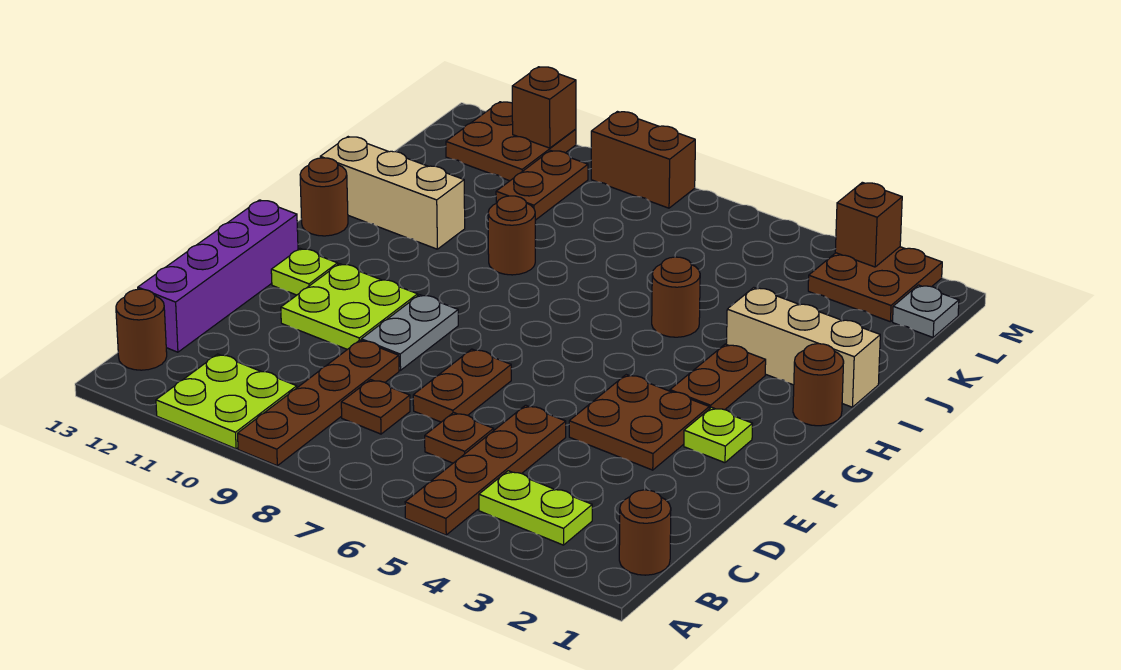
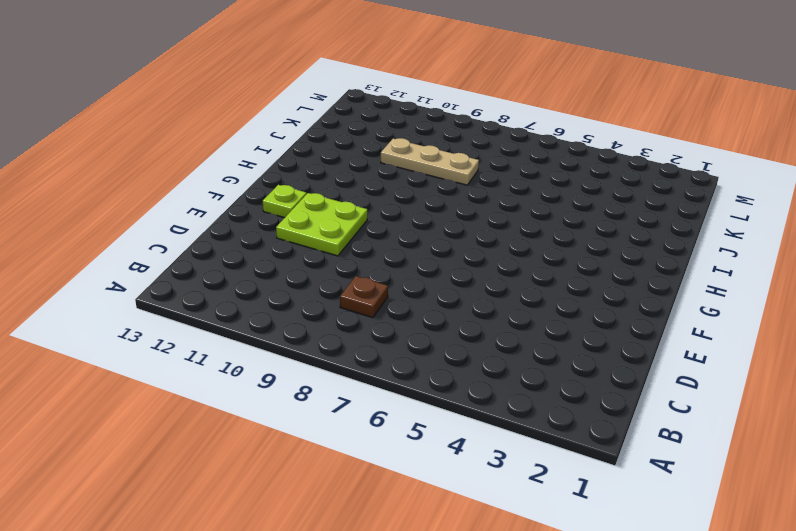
tan plate J8:J10 level 1 -> none
none -> brown plate A5:D5 level 1
none -> brown plate A9:D9 level 1
none -> lime plate A10:B11 level 1

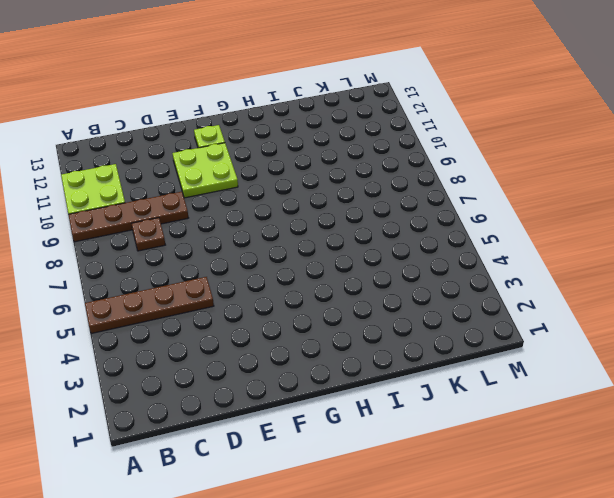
none -> brown round brick B1 level 1
none -> lime plate B3:B4 level 1
none -> brown round brick B13 level 1

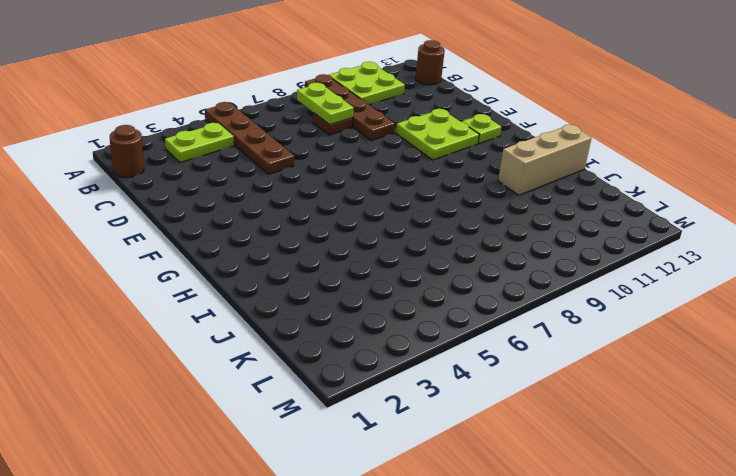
lime plate B8:C8 level 2 -> none
none -> brown plate C6 level 1
none -> purple brick C13:F13 level 1
none -> brown plate D7:E7 level 1

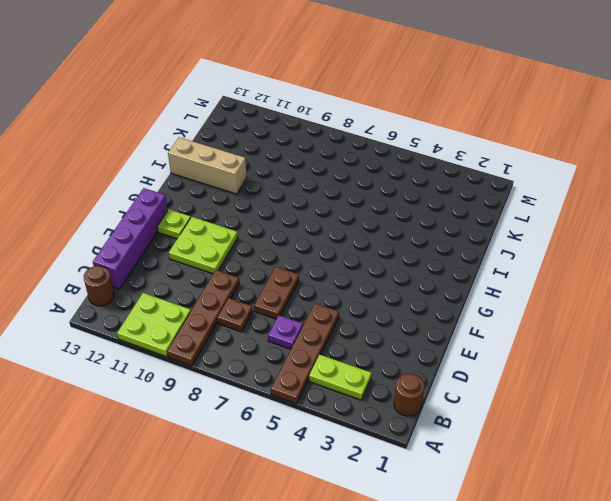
purple plate C6 level 1 -> brown plate C6 level 1
none -> brown plate E3:F4 level 1
none -> grey plate E9:F9 level 1
none -> lime plate F2 level 1

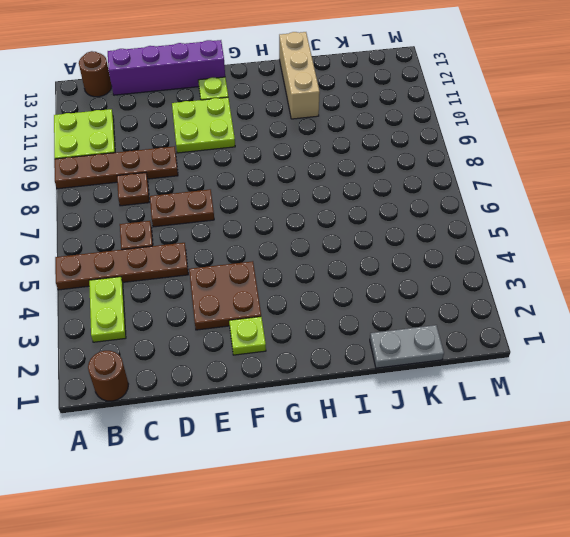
grey plate J1:K1 level 1 -> grey plate E9:F9 level 1
none -> brown plate G3:H3 level 1
none -> brown round brick H1 level 1
none -> brown round brick H13 level 1

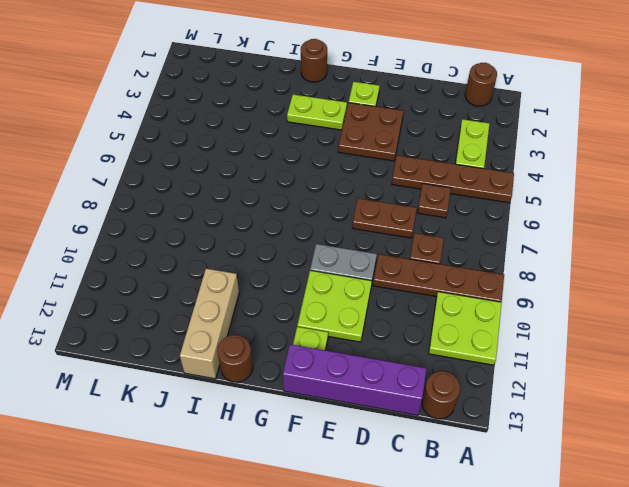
lime plate G3:H3 level 1 -> brown plate G3:H3 level 1
none -> tan brick I1:I3 level 1
none -> brown round brick I5 level 1
none -> brown round brick I9 level 1

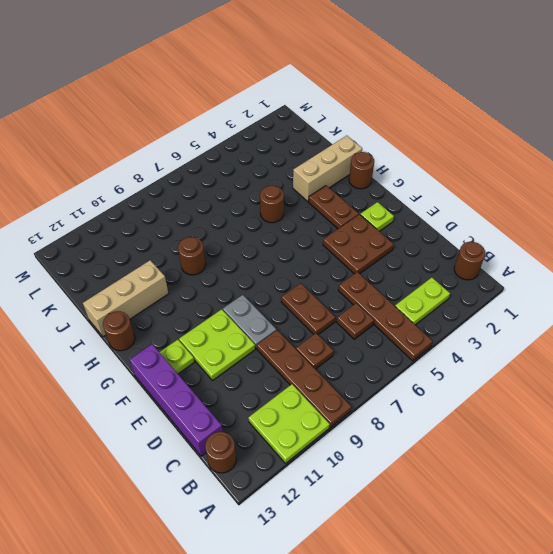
none -> brown plate K10:L10 level 1
none -> grey plate L1 level 1
none -> brown plate L2:M3 level 1

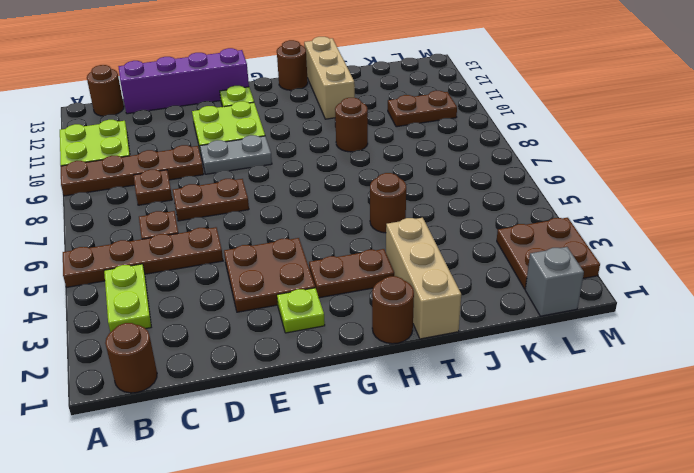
grey brick L1 level 1 -> grey plate L1 level 1
none -> brown plate L11:M12 level 1
none -> brown brick M8:M9 level 1
none -> brown brick M3 level 2

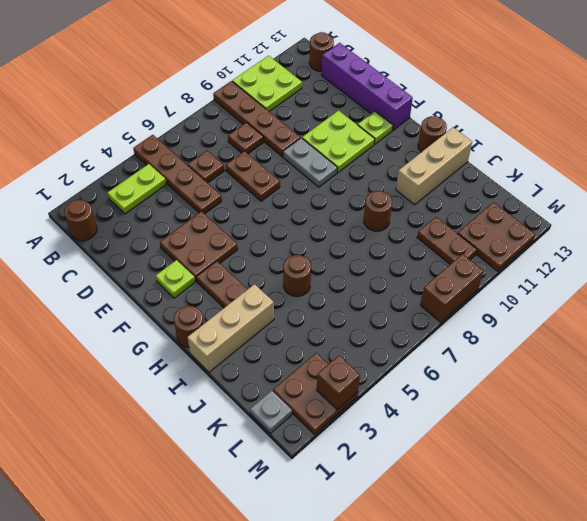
none -> brown brick M11 level 2

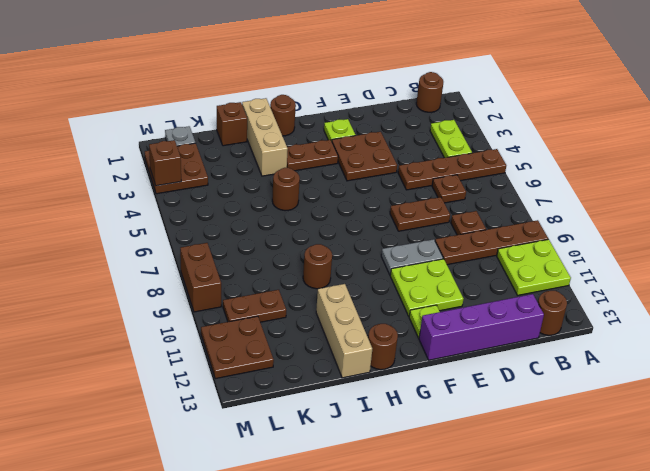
brown brick J1 level 1 -> brown brick M11 level 2

